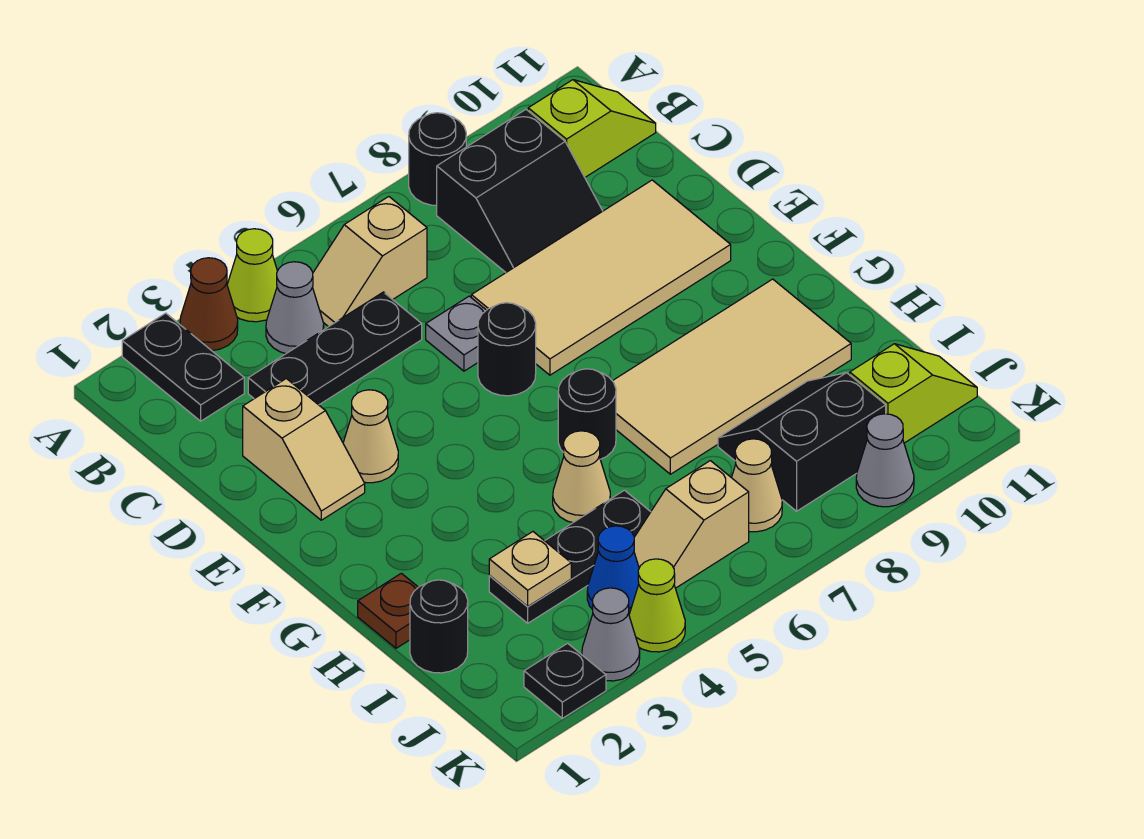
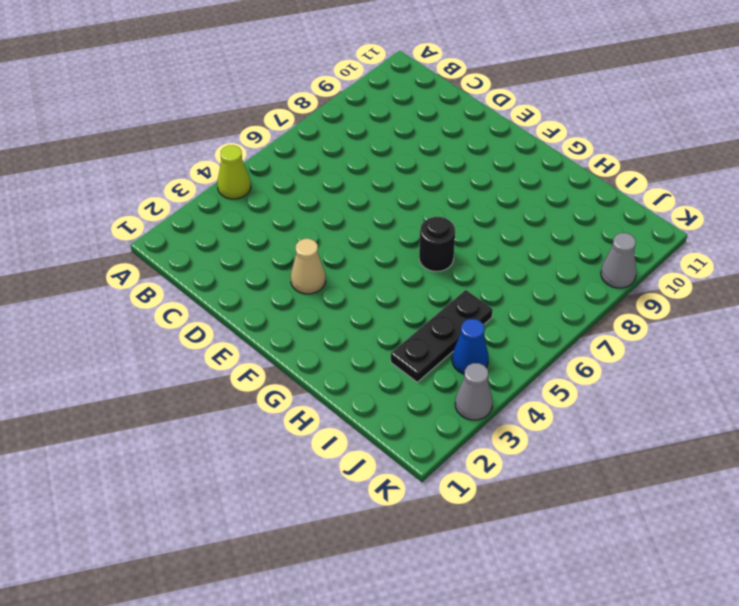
none -> black plate A2:B2 level 1
none -> brown cone A3 level 1
none -> black round brick A8 level 1
none -> grey cone B4 level 1

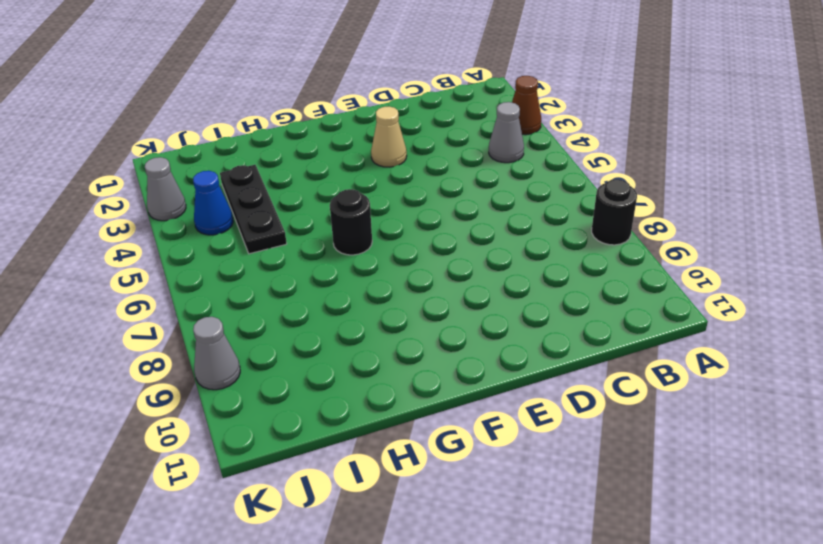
none -> black plate A2:B2 level 1
none -> lime cone A4 level 1
none -> tan slope B5:B6 level 1 top 6
none -> black slope B8:C9 level 1 top B

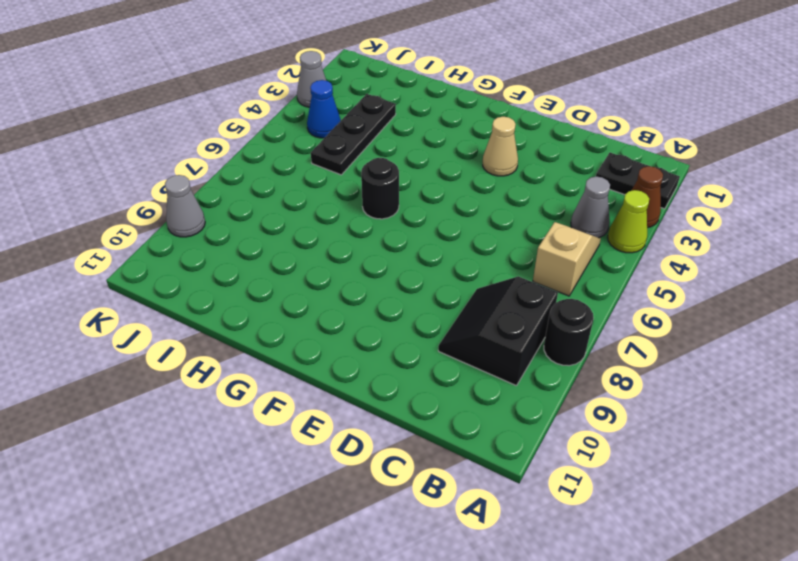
none -> lime slope B10:B11 level 1 top 10
none -> black plate C3:C5 level 1
none -> tan slope D2:E2 level 1 top D
none -> grey plate D6 level 1

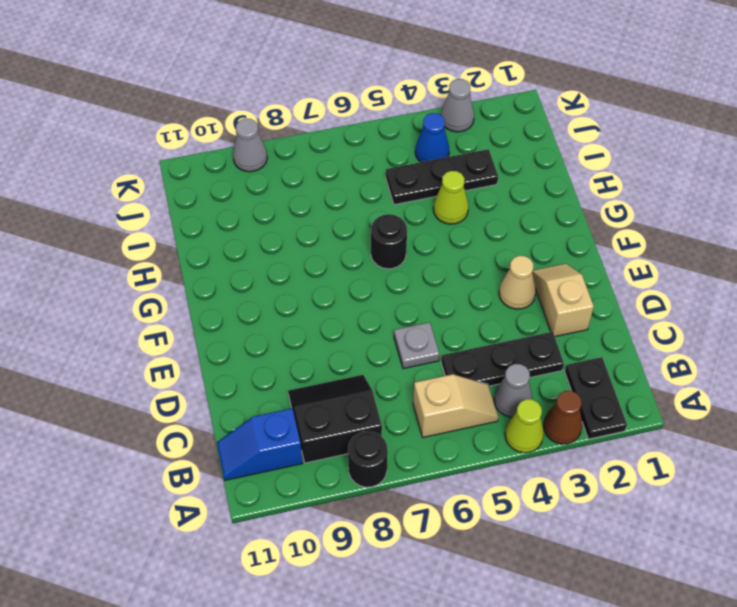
blue slope B10:B11 level 1 top 10 -> lime slope B10:B11 level 1 top 10
lime cone H4 level 1 -> lime cone K4 level 1
none -> tan tile D7:E10 level 1
none -> black round brick E6 level 1
none -> tan tile G7:H10 level 1
none -> brown plate H1 level 1

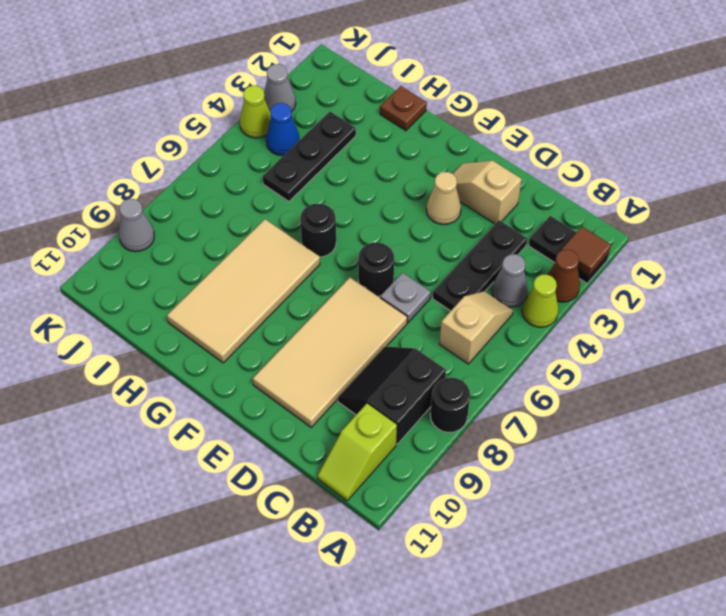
brown tile A2 level 2 -> none
none -> tan cone H5 level 1
none -> black round brick I1 level 1
none -> black slope I8:J9 level 1 top J
none -> tan slope J5:J6 level 1 top 6

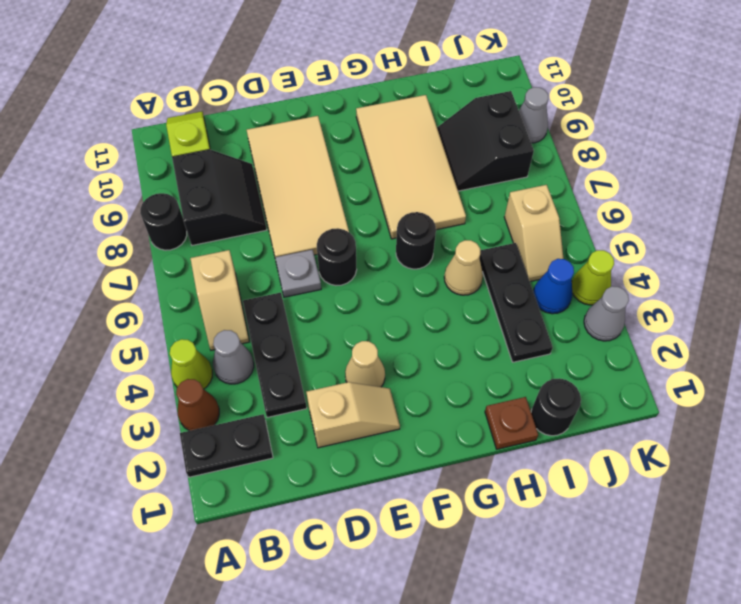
none -> tan cone J7 level 1
none -> lime slope J10:J11 level 1 top 10
none -> black plate K2 level 1
none -> tan plate I3 level 2

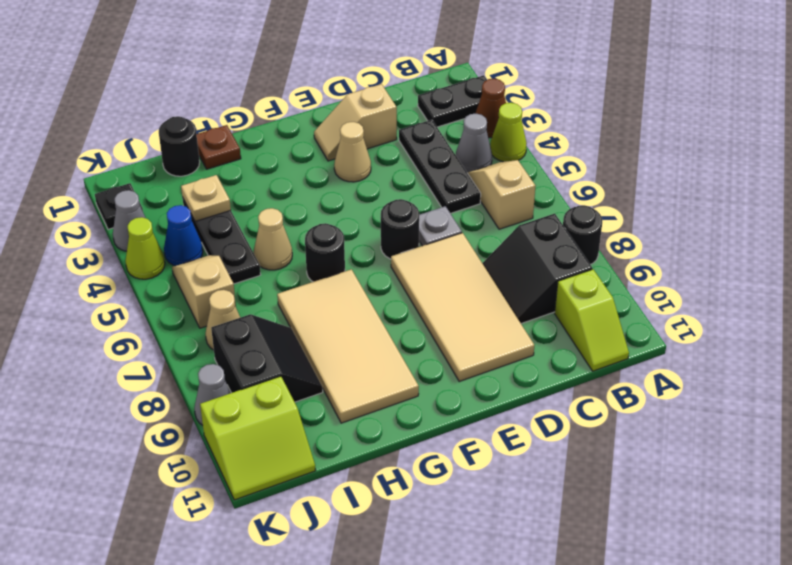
lime slope J10:K11 level 1 top 10 -> lime slope J10:J11 level 1 top 10

